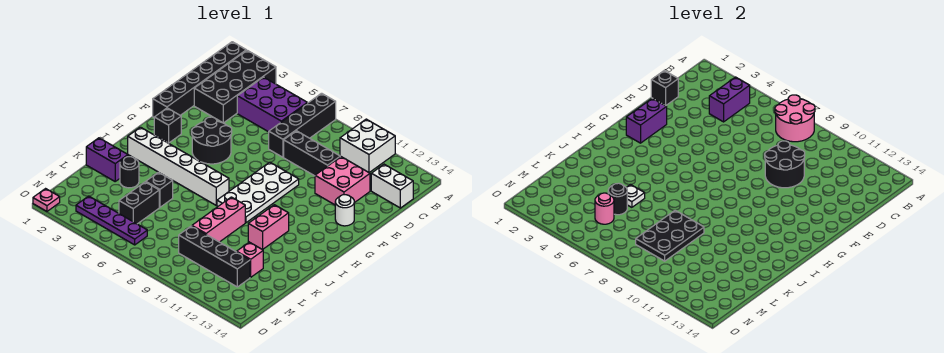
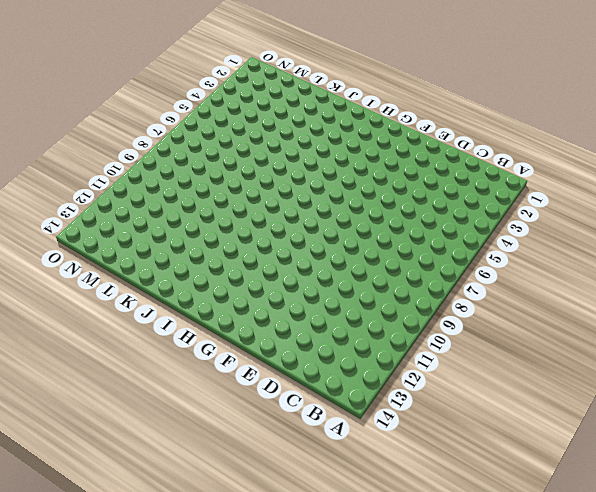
none -> black brick A1:F1 level 1
none -> black brick A2:D3 level 1
none -> black brick A7:D7 level 1
none -> white brick A10:B11 level 1

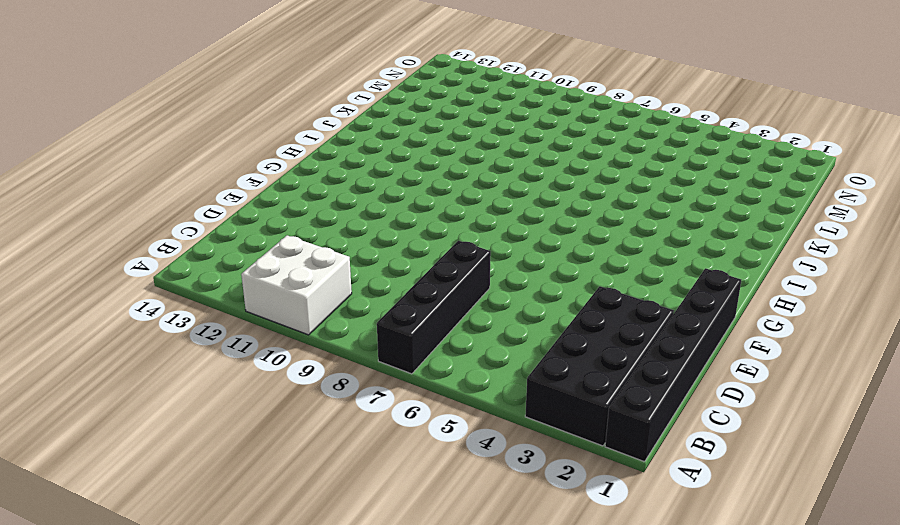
none -> purple brick B4:C6 level 1
none -> white brick C13:C14 level 1
none -> black brick D8:D10 level 1
none -> pink brick D11:E12 level 1

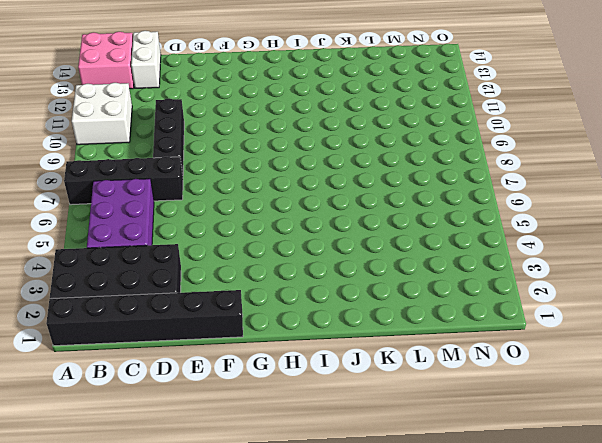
pink brick A13:B14 level 1 -> pink brick D11:E12 level 1
none -> black round brick F4:G5 level 1
none -> white plate F8:I9 level 1
none -> white round brick F13 level 1
none -> black brick G2 level 1

